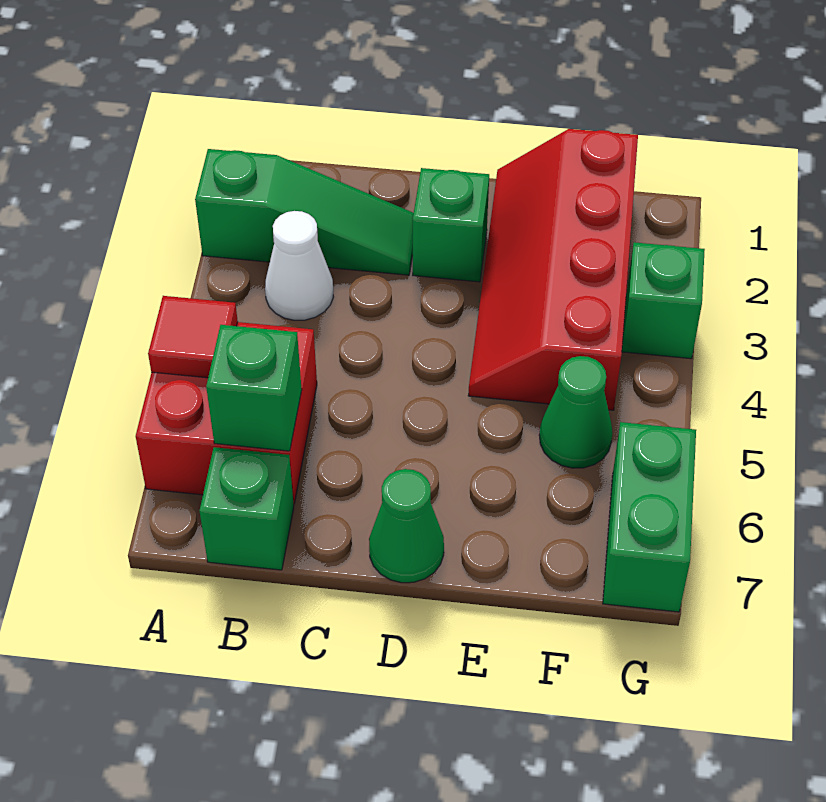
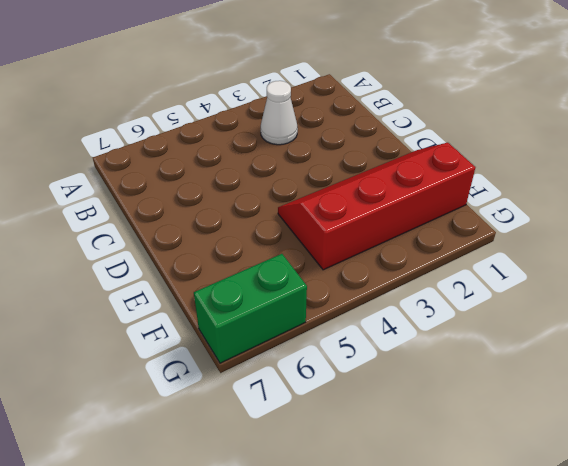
none -> green slope A2:C2 level 1 top A
none -> red brick A5:B6 level 1
none -> green brick B7 level 1

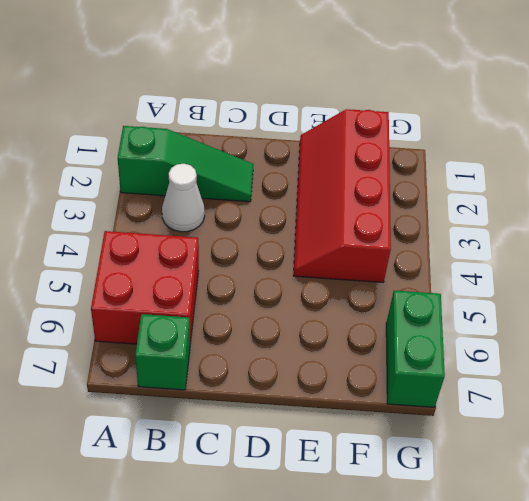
none -> green brick D2 level 1
none -> green cone D7 level 1
none -> green cone F5 level 1

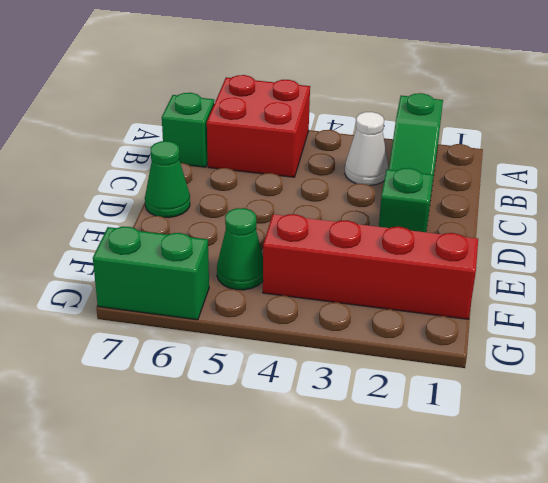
none -> green brick G3 level 1
none -> red tile A5 level 2
none -> green brick B6 level 2

